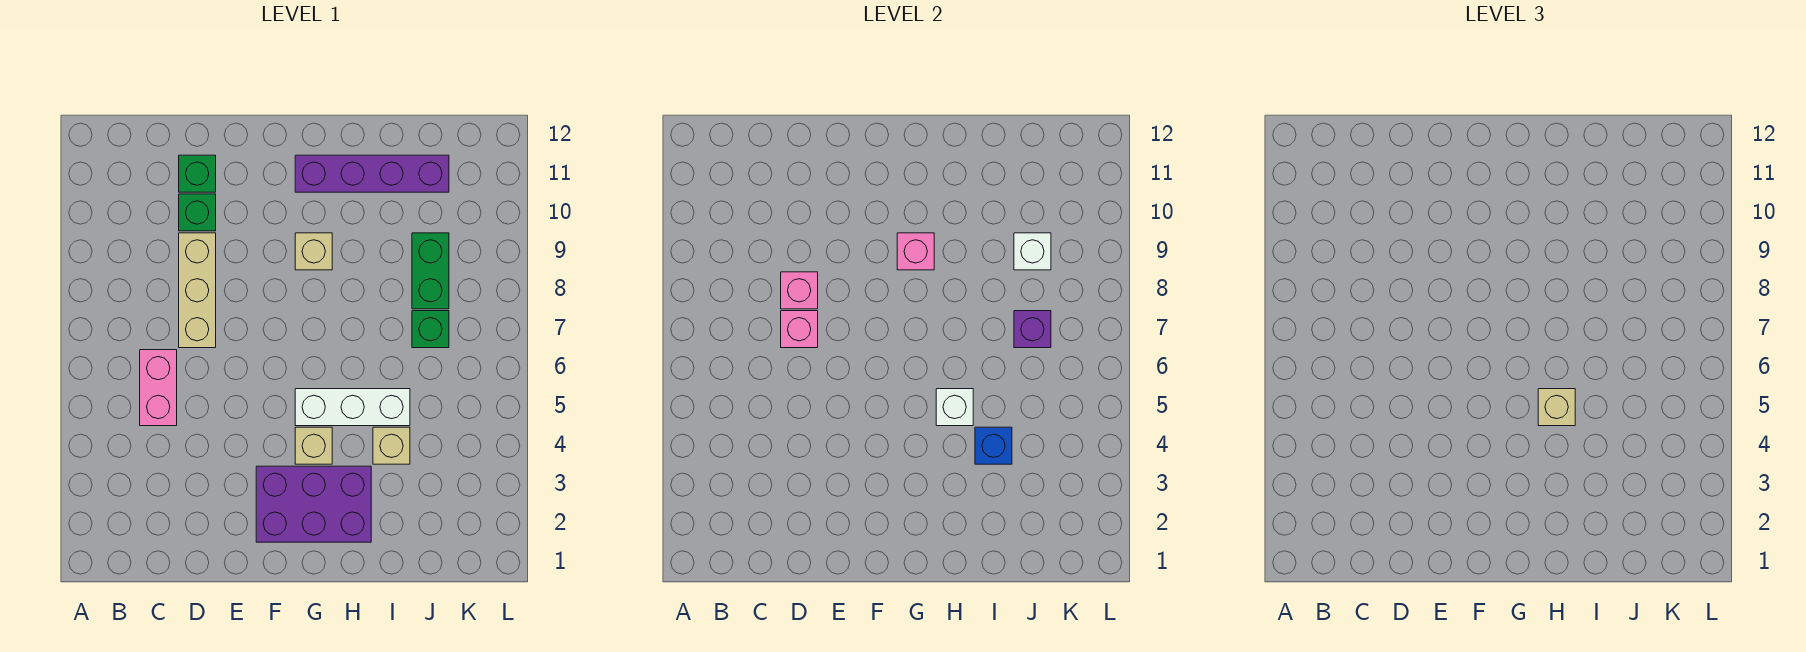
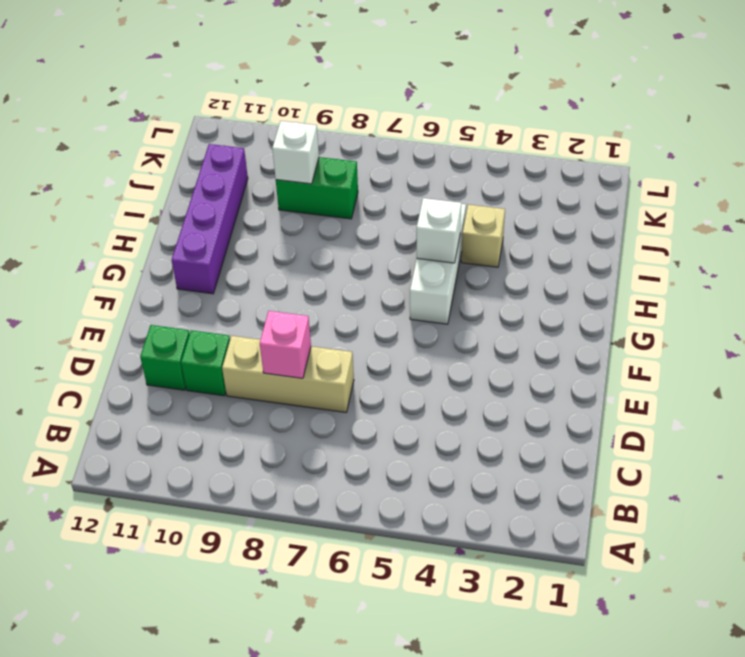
none -> pink brick C5:C6 level 1
none -> purple brick F2:H3 level 1
none -> tan brick G4 level 1

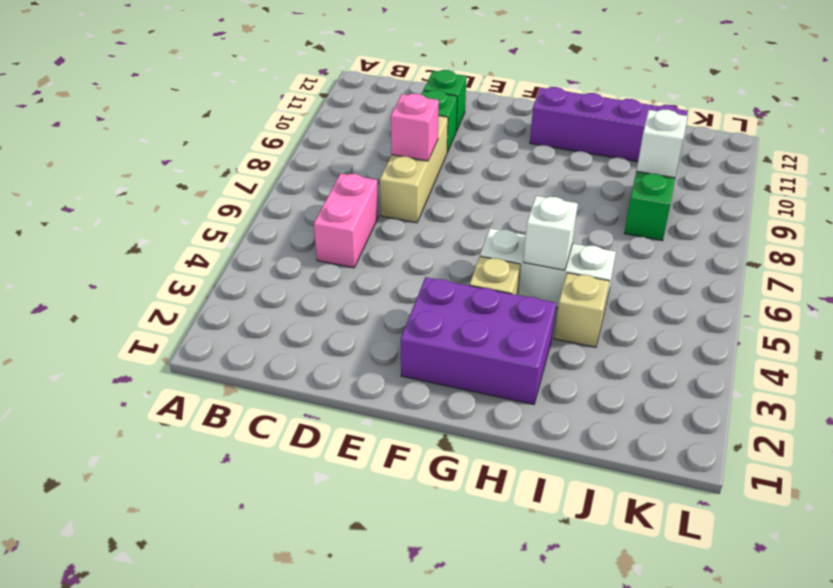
none -> tan brick G9 level 1
none -> green brick J7 level 1
none -> pink brick D7 level 2

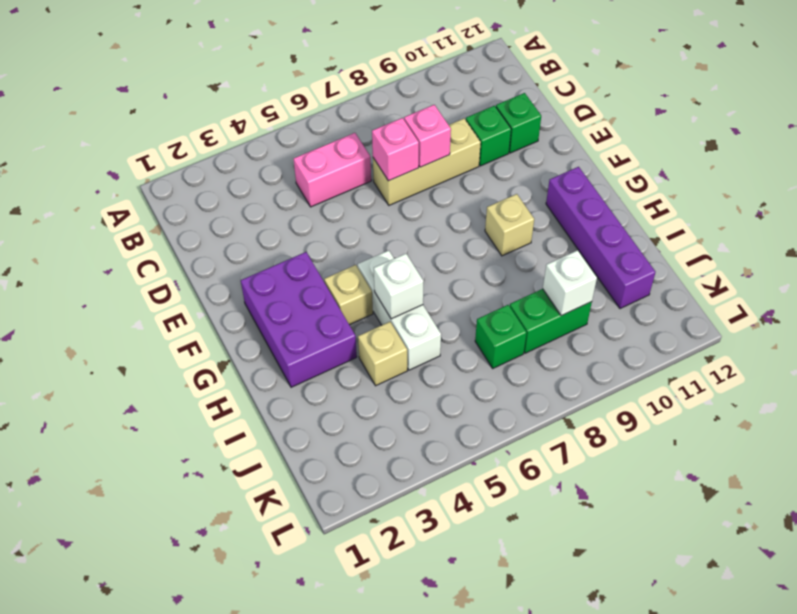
none -> pink brick G9 level 2
none -> blue brick I4 level 2
none -> purple brick J7 level 2

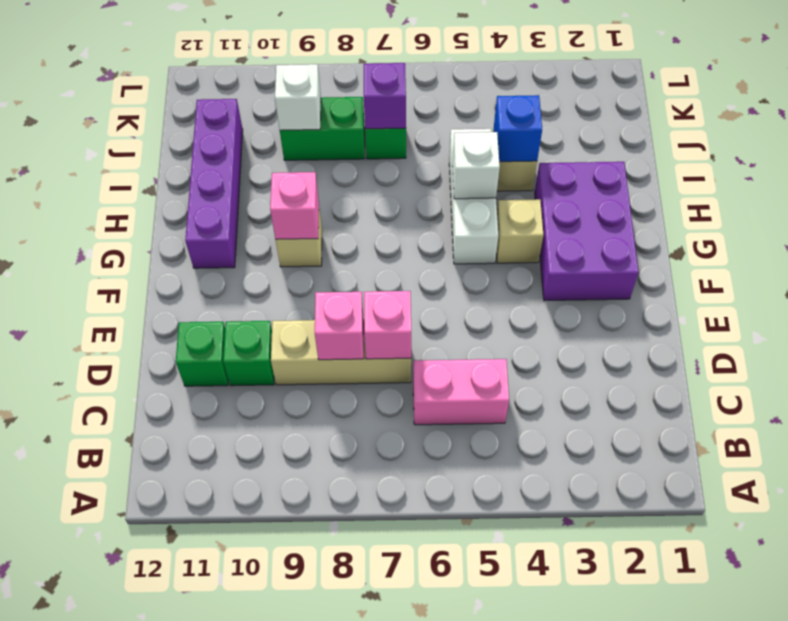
none -> tan brick H5 level 3

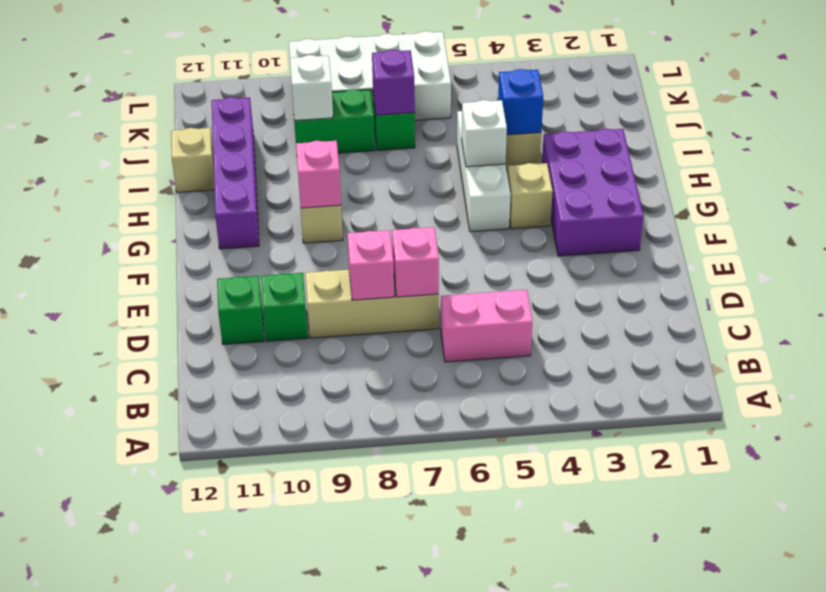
tan brick I12 level 1 -> tan brick H5 level 3
white brick K6:L9 level 1 -> none

